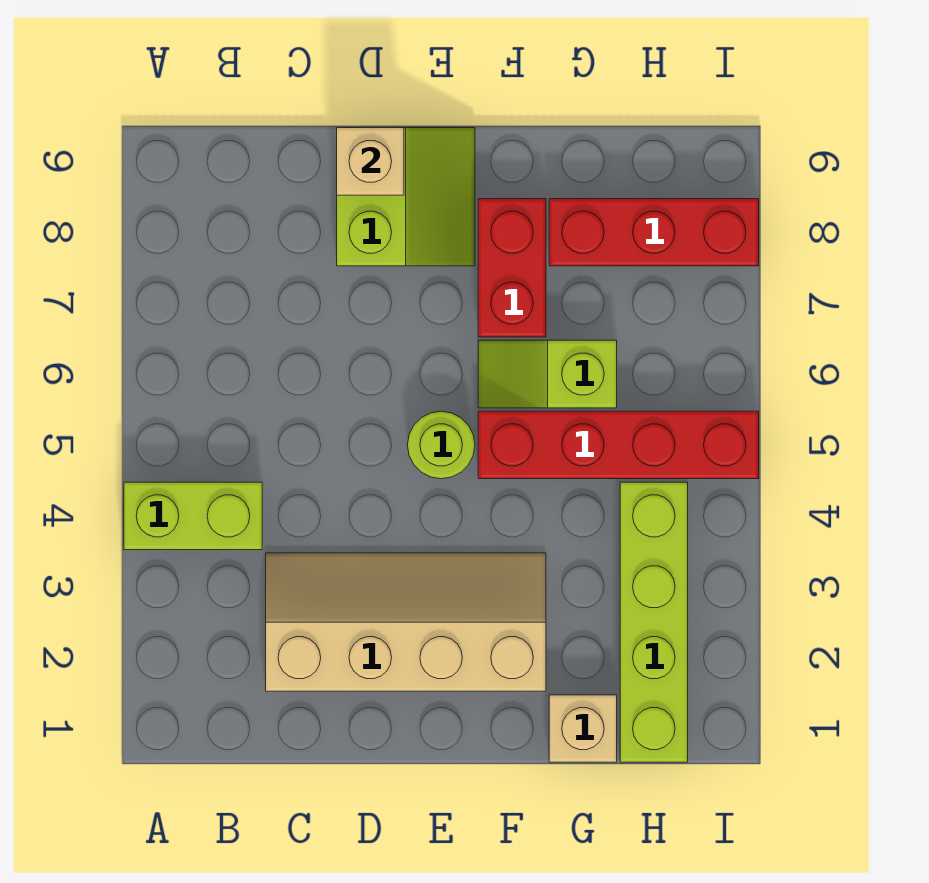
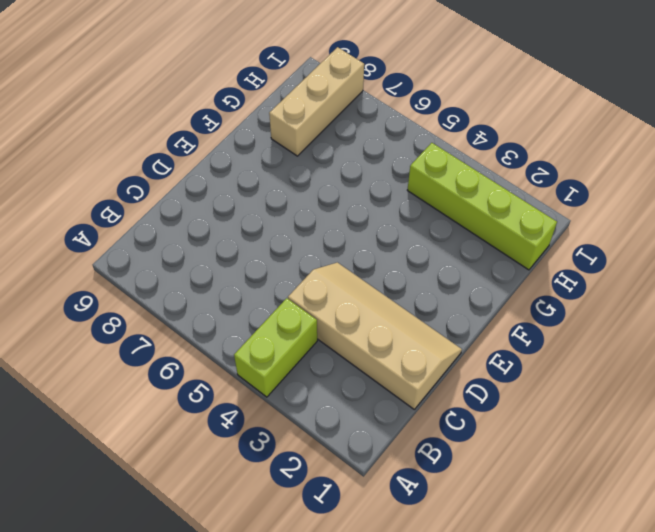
tan slope C1:D4 level 1 top C -> tan slope C2:F3 level 1 top 2
tan brick G8:I8 level 1 -> red brick G8:I8 level 1
none -> lime slope D8:E9 level 1 top D
none -> lime round brick E5 level 1

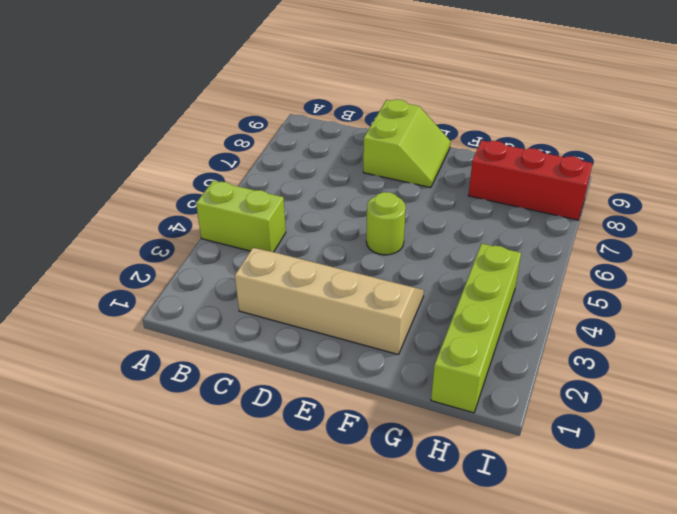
none -> red brick F5:I5 level 1
none -> lime slope F6:G6 level 1 top G

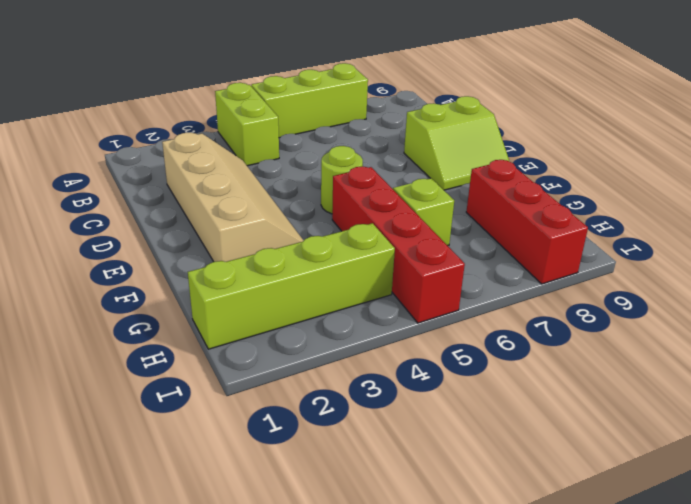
lime brick A5:A7 level 1 -> none
none -> red brick F7:F8 level 1
none -> tan brick G1 level 1

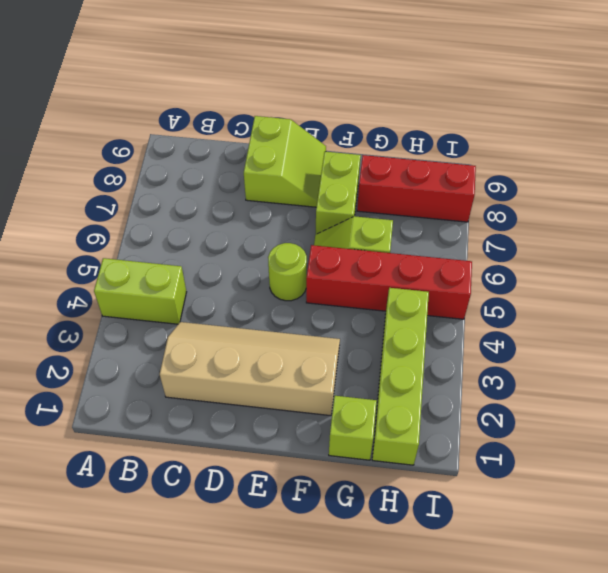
lime brick F7:F8 level 1 -> red brick F7:F8 level 1
lime brick G1 level 1 -> tan brick G1 level 1
none -> tan brick D9 level 2

